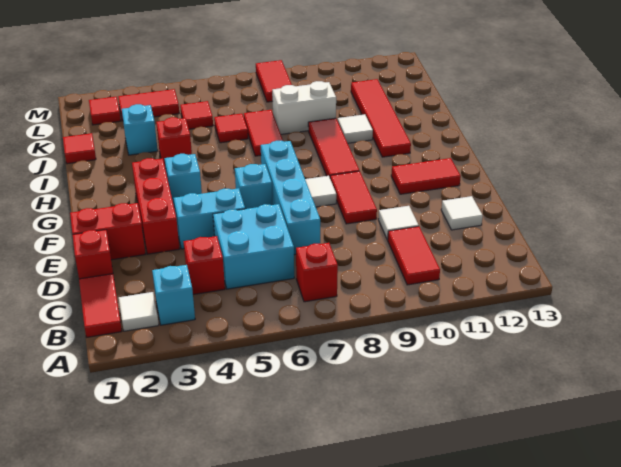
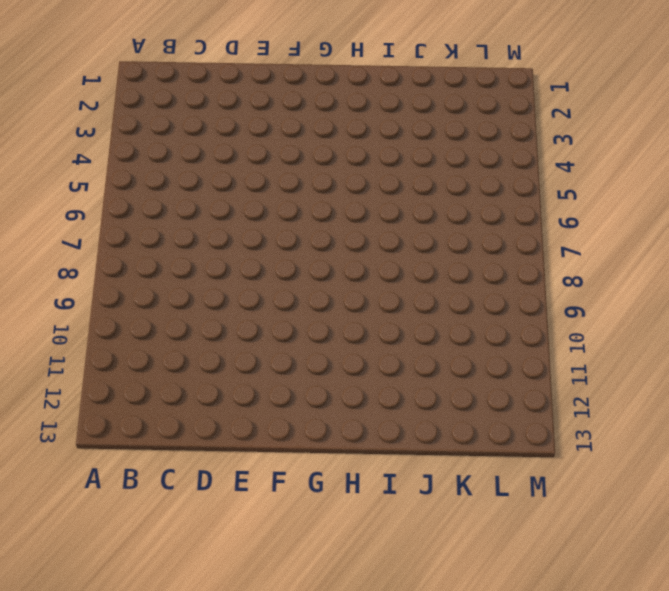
none -> red tile B1:C1 level 1
none -> white tile B2 level 1
none -> cyan brick B3 level 1
none -> red brick B7 level 1

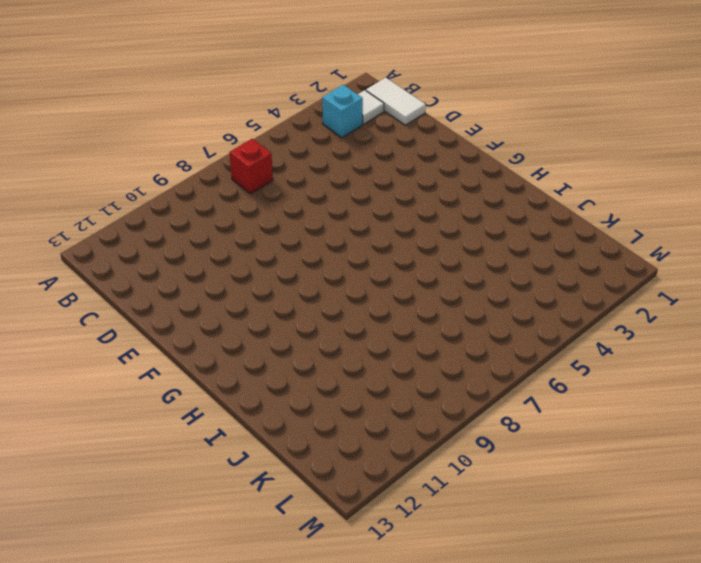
white tile B1:C1 level 1 -> red tile B1:C1 level 1
none -> red tile B10:C10 level 1
none -> red brick C4 level 1
none -> cyan brick C5:D6 level 1
none -> red brick D1 level 1

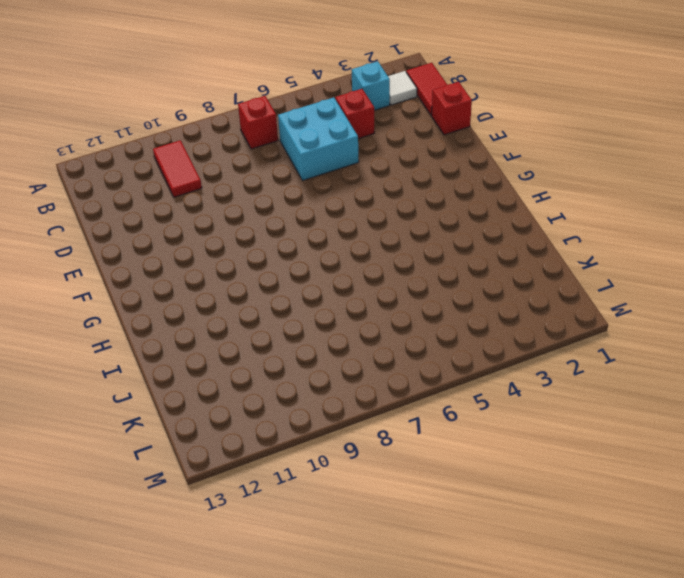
none -> cyan brick D7:G7 level 1
none -> white tile D10 level 1
none -> white tile D12 level 1
none -> red brick E1:E2 level 1

